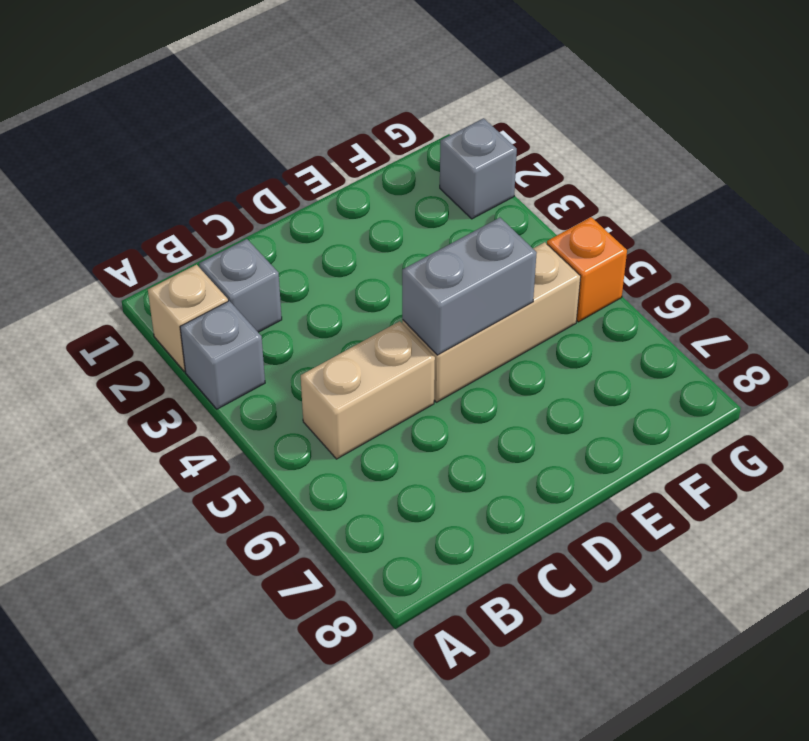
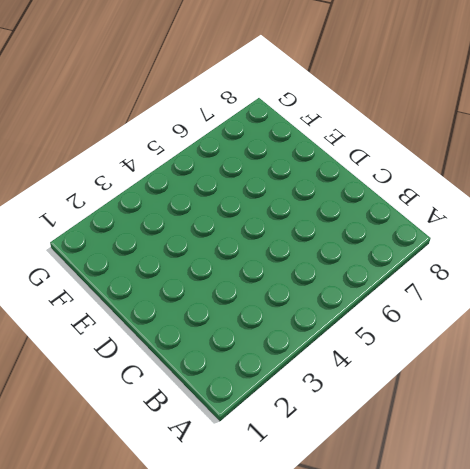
none -> tan brick A2 level 1
none -> grey brick A3 level 1

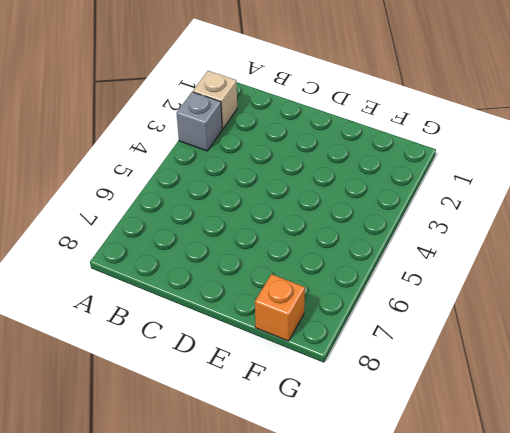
orange brick F8 level 1 -> orange brick G5 level 1
none -> grey brick B2 level 1
none -> tan brick B5:C5 level 1

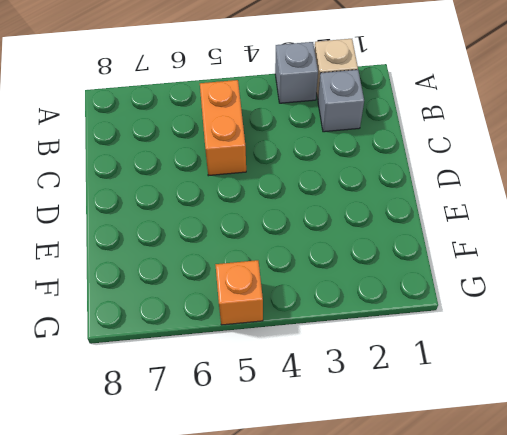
orange brick B5:C5 level 1 -> tan brick B5:C5 level 1
none -> tan brick D5:F5 level 1
none -> grey brick G2 level 1

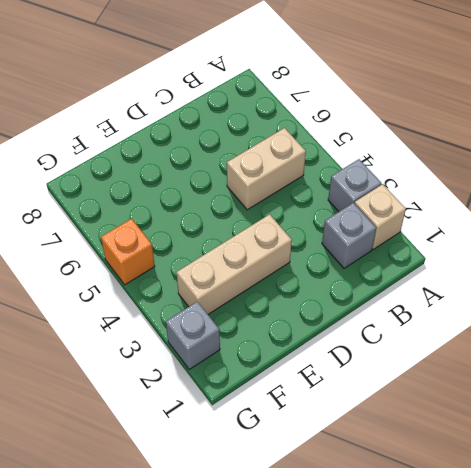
tan brick D3:F3 level 1 -> tan brick D5:F5 level 1
none -> grey brick D5:E5 level 2

